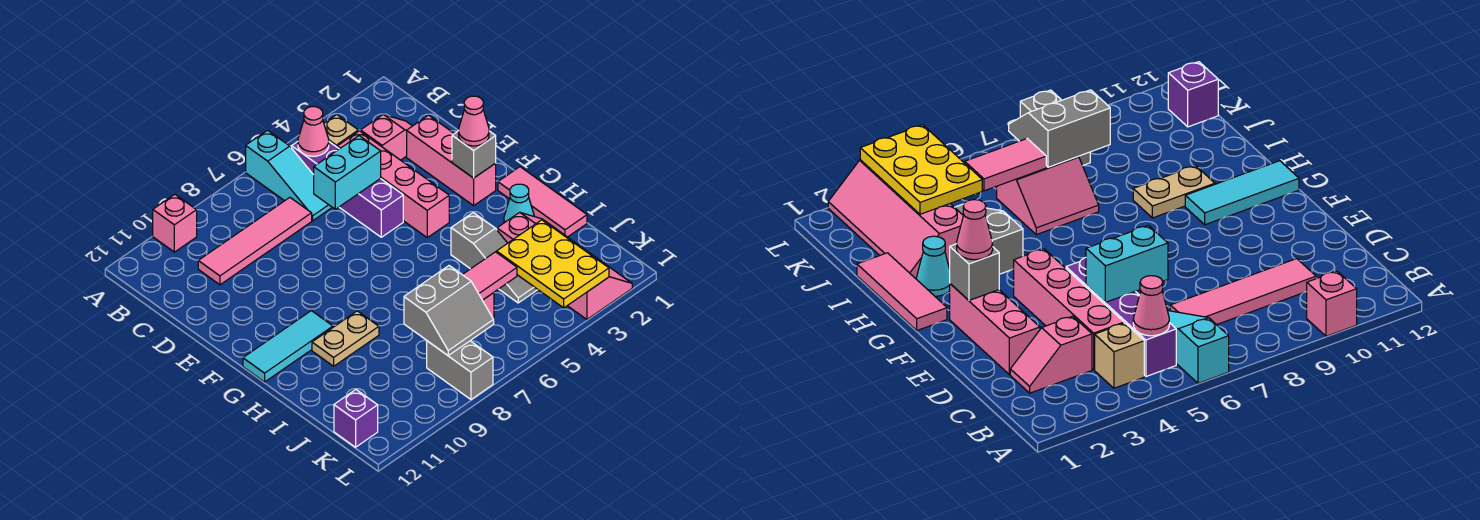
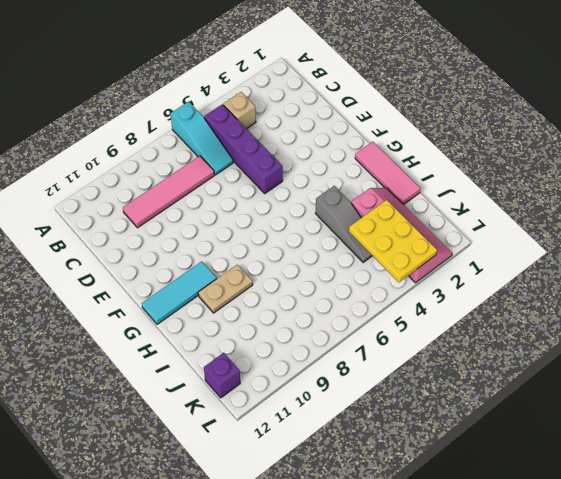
none -> pink brick A10 level 1
none -> pink slope C2:C3 level 1 top 3
none -> pink brick C4:F4 level 1

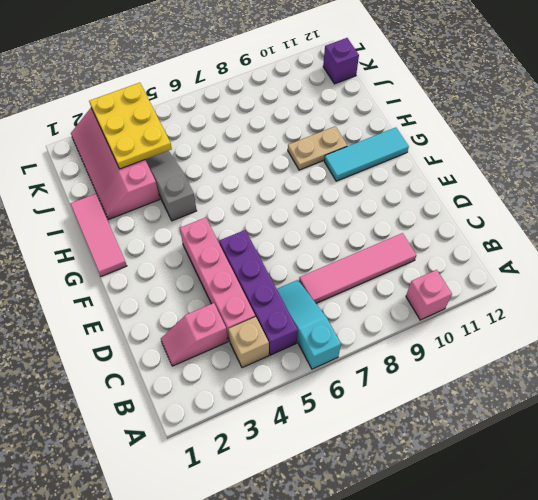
none -> pink brick D2:F2 level 1
none -> cyan cone H2 level 1
none -> pink slope I6:J7 level 1 top J

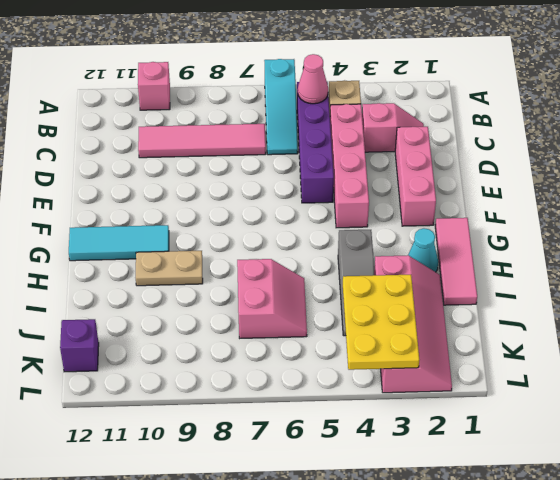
pink slope I6:J7 level 1 top 7 -> pink slope I6:J7 level 1 top J
none -> grey brick K8:L8 level 1
none -> cyan brick D5:D6 level 2
none -> grey brick F2 level 2

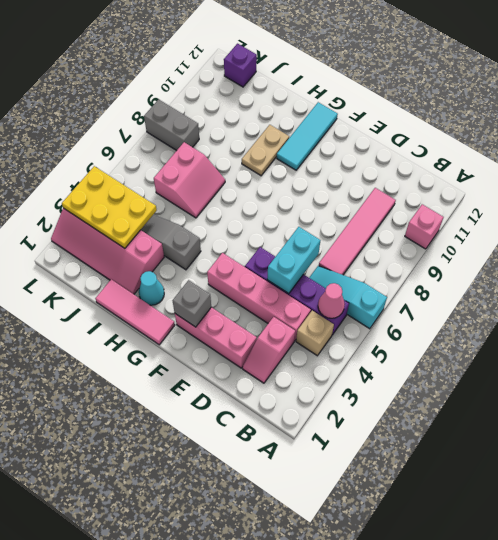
none -> pink tile J5:J6 level 2
none -> grey slope J7:K8 level 2 top J
none -> pink cone F2 level 3

